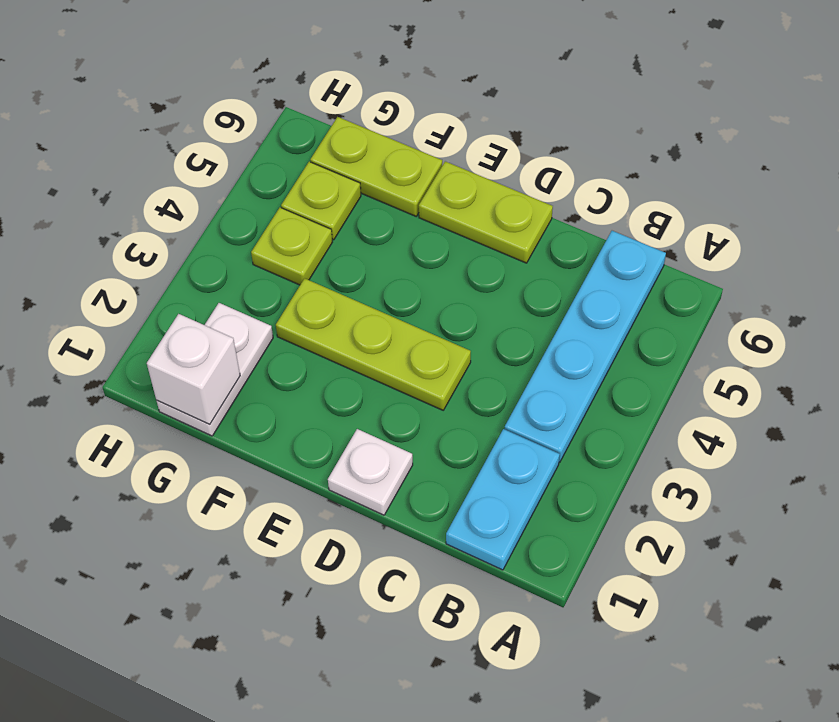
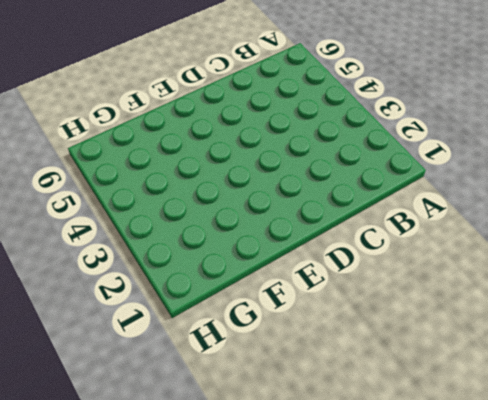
none -> cyan plate B1:B2 level 1
none -> cyan plate B3:B6 level 1

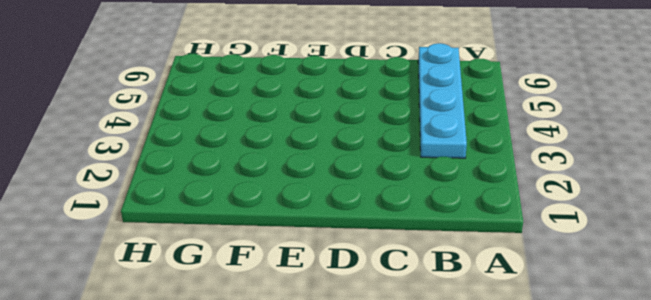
none -> cyan plate B1:B2 level 1
none -> white plate D1 level 1

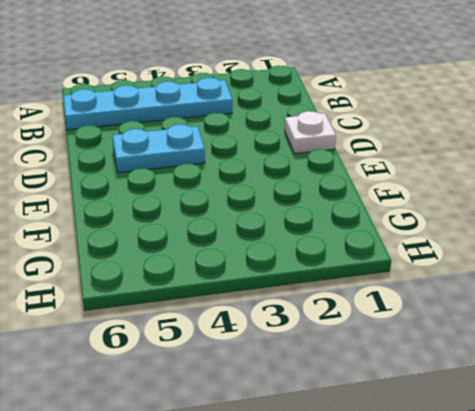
cyan plate D4:D5 level 1 -> cyan plate B1:B2 level 1
none -> lime plate D3:F3 level 1
none -> lime plate D6:E6 level 1

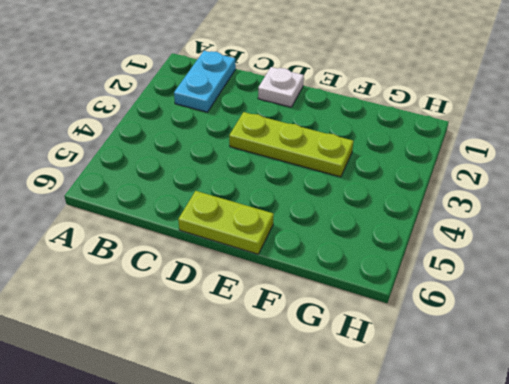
none -> cyan plate B3:B6 level 1
none -> lime plate F6:G6 level 1

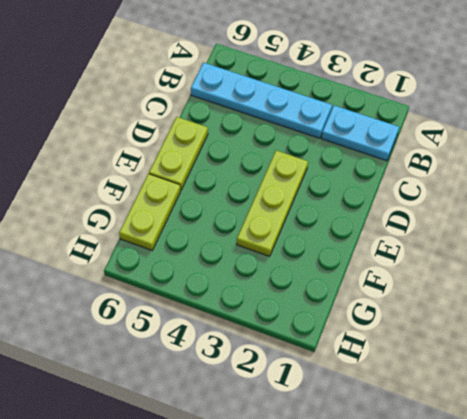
none -> white plate D1 level 1
none -> white plate G1:G2 level 1

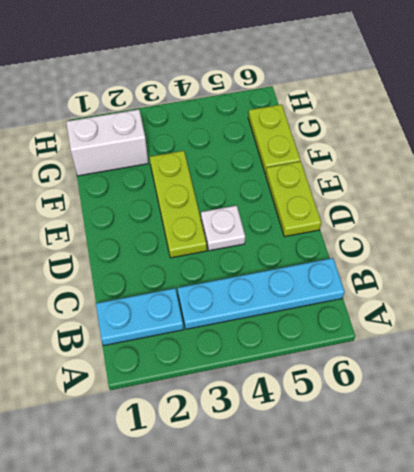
white plate D4 level 1 -> white plate D1 level 1
white brick G1:G2 level 1 -> white plate G1:G2 level 1
none -> lime plate G4 level 1
none -> lime plate G5 level 1

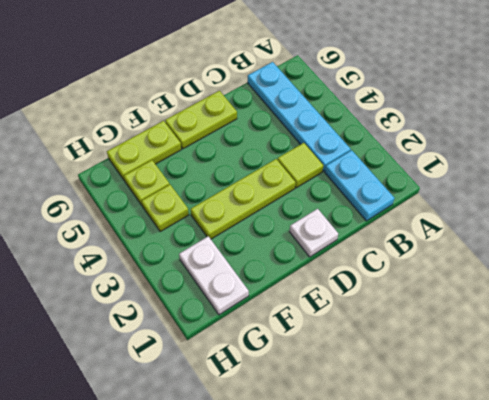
lime tile C3 level 1 -> none
none -> white brick G1 level 2

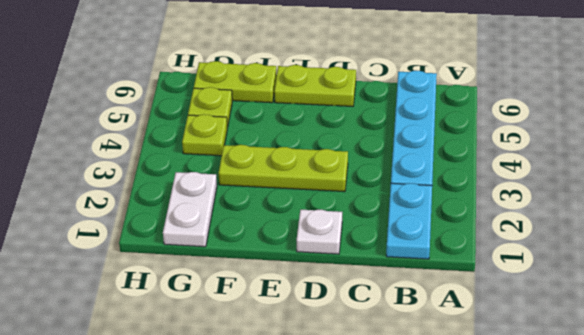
none -> white brick G1 level 2

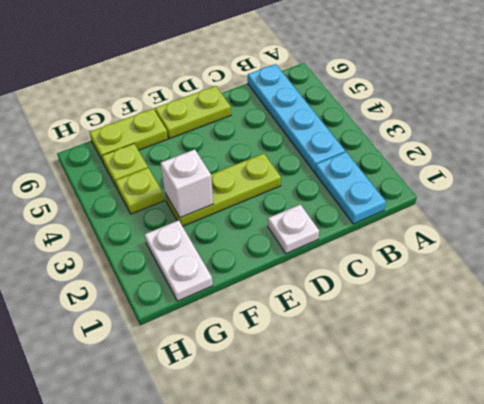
white brick F3 level 2 -> white brick G1 level 2

